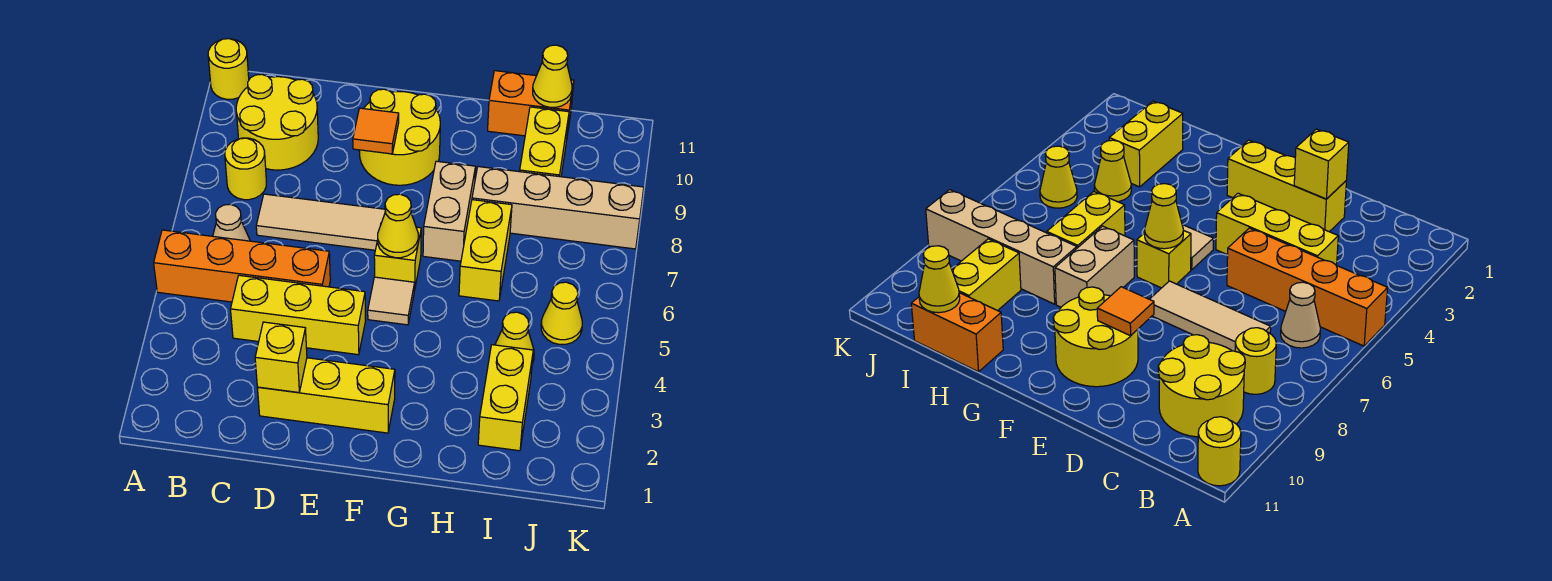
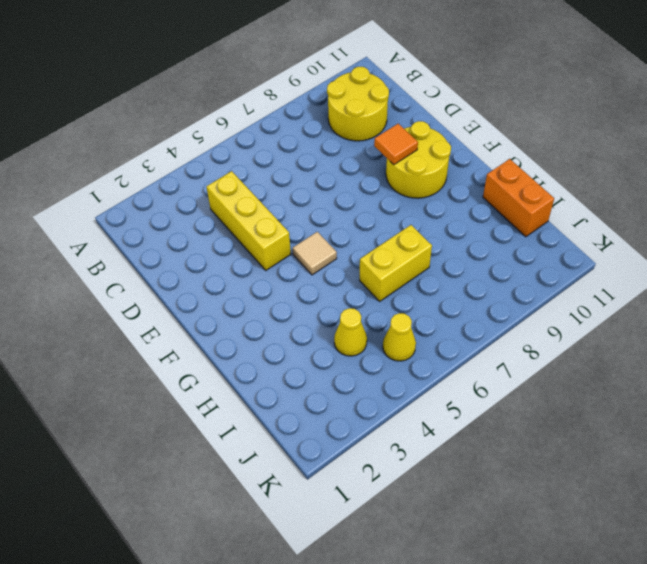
none -> orange brick A5:D5 level 1
none -> yellow round brick A11 level 1
none -> tan cone B6 level 1

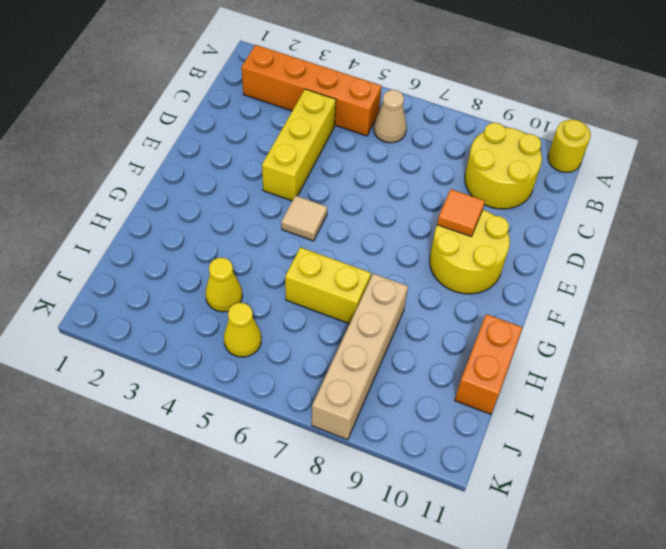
orange brick B2:B5 level 1 -> orange brick A5:D5 level 1
none -> yellow round brick B8 level 1
none -> tan tile C7:E7 level 1
none -> yellow brick D2:F2 level 1

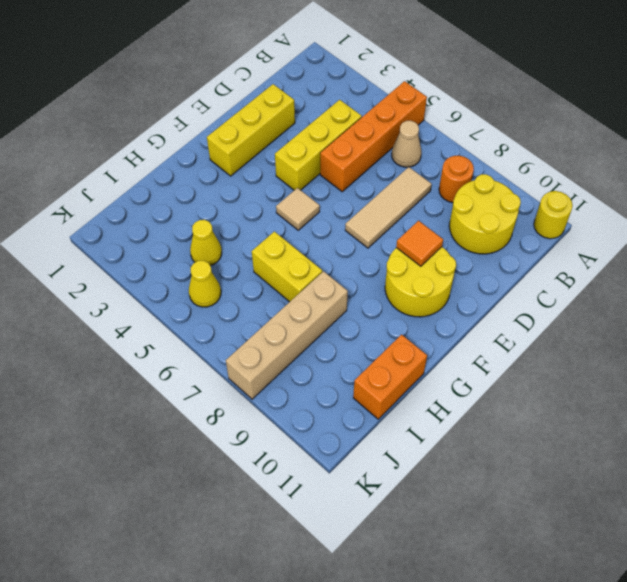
orange round brick B8 level 1 -> yellow round brick B8 level 1
none -> yellow brick F6 level 1
none -> tan brick G7:G8 level 1
none -> yellow brick I2:I3 level 1

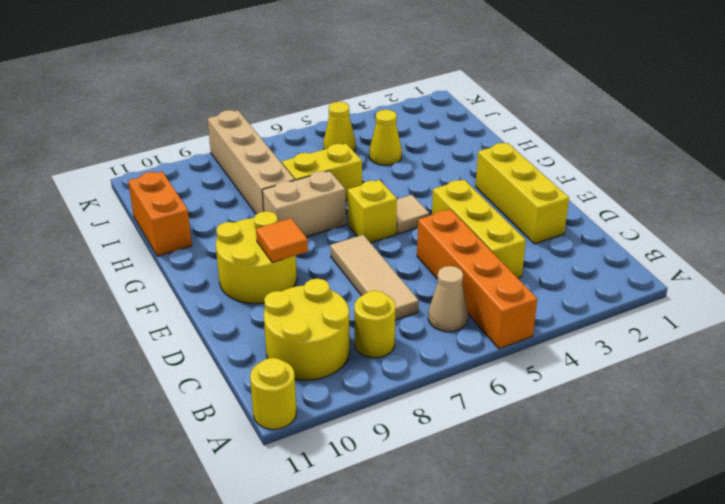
none -> yellow brick I2:I3 level 1
none -> yellow brick I9:I10 level 1
none -> yellow brick D2 level 2

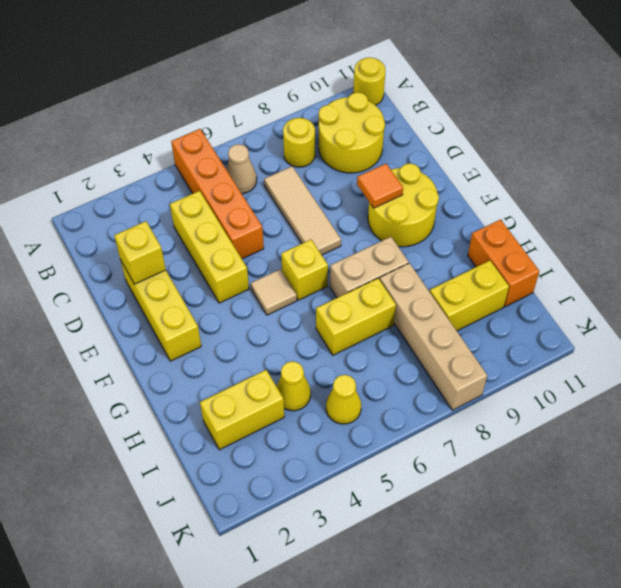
none -> yellow cone F6 level 2
none -> yellow cone I11 level 2

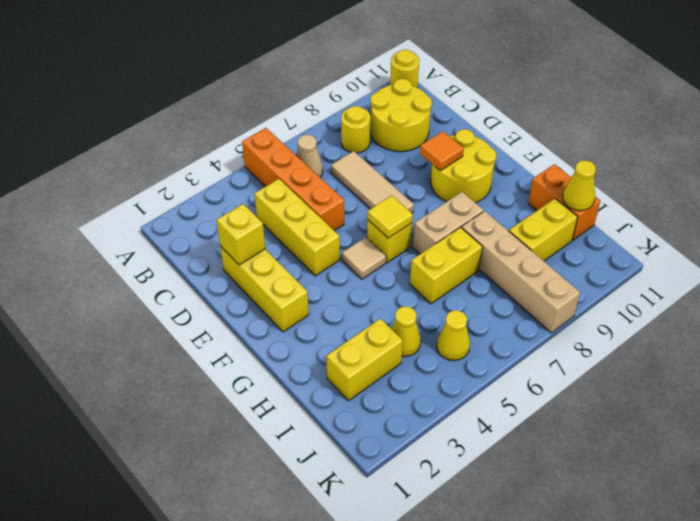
yellow tile F6 level 2 -> yellow cone F6 level 2

